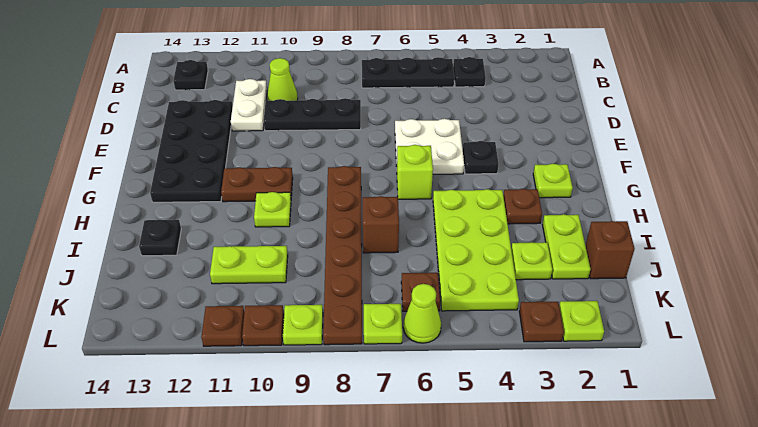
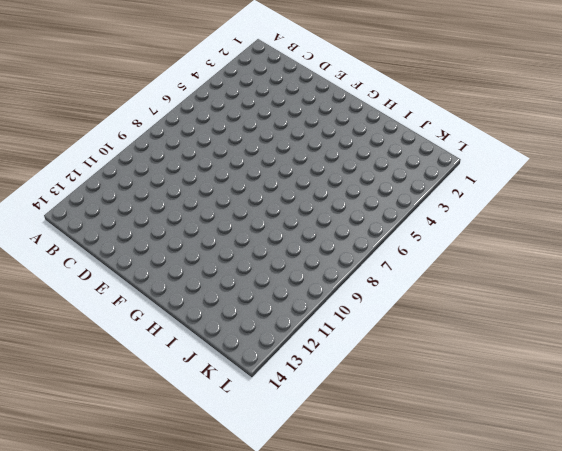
none -> black plate B4 level 1
none -> black plate B5:B7 level 1
none -> black plate B13 level 1
none -> lime cone C10 level 1

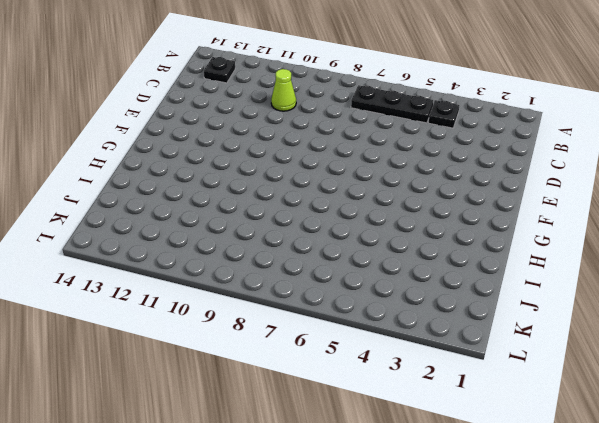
none -> white plate C11:D11 level 1
none -> black plate D8:D10 level 1
none -> black plate D12:G13 level 1
none -> white plate E5:F6 level 1

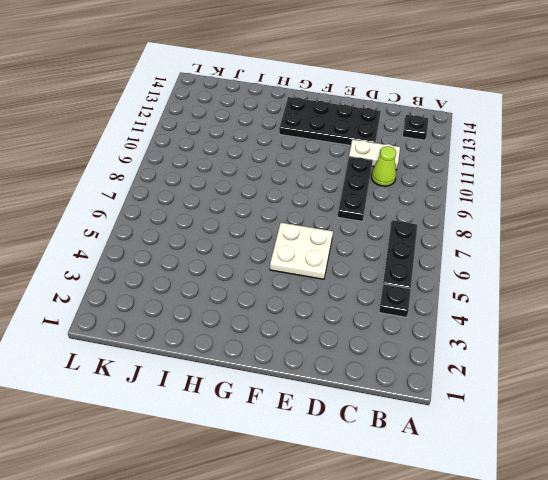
none -> black plate F4 level 1
none -> lime plate G2 level 1
none -> lime brick G6 level 1
none -> brown plate G8:L8 level 1

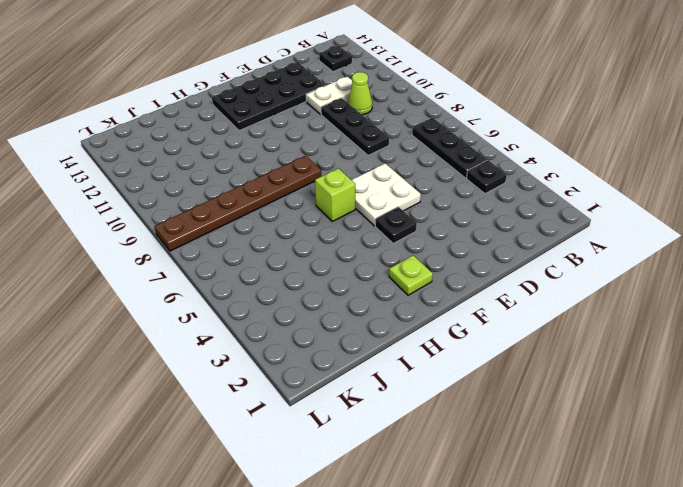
none -> brown plate G10:G11 level 1
none -> brown plate H3 level 1
none -> lime plate H4:K5 level 1
none -> lime plate H10 level 1

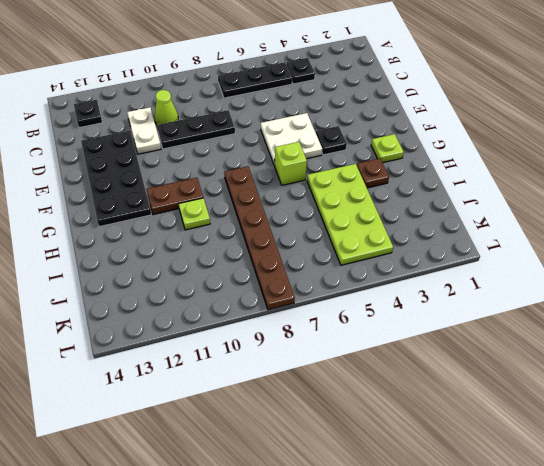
none -> lime plate I2:J2 level 1
none -> brown brick I7 level 1
none -> black plate I13 level 1
none -> brown brick J1 level 1

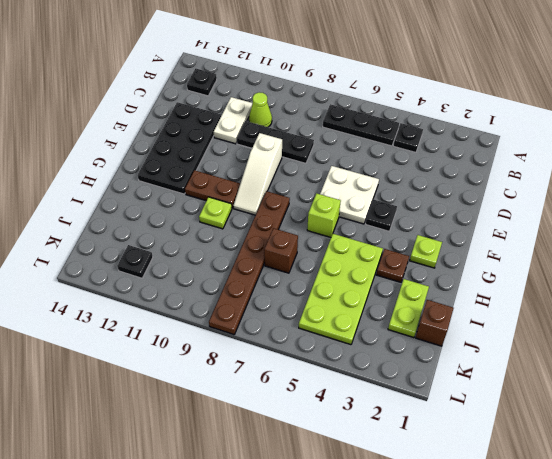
white slope E9:G9 level 1 top E -> none
black plate K12 level 1 -> black plate I13 level 1
none -> lime plate J3 level 1
none -> lime plate J10:J11 level 1
none -> brown plate K6 level 1
none -> lime plate L2 level 1

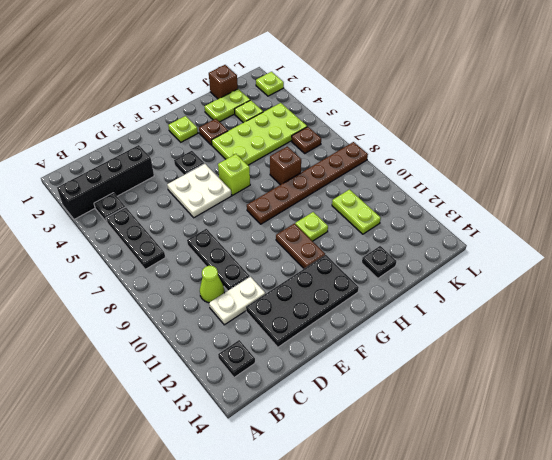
black brick A3:D3 level 1 -> none
none -> brown plate L3 level 1
none -> lime cone L6 level 1
none -> lime plate L7 level 1
none -> lime plate L9 level 1

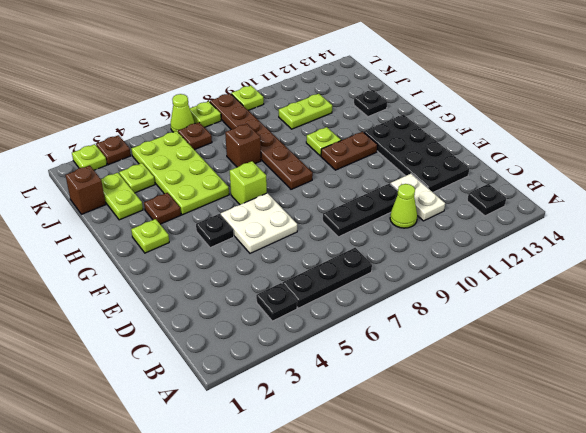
none -> brown plate L10 level 1
none -> brown plate L11 level 1

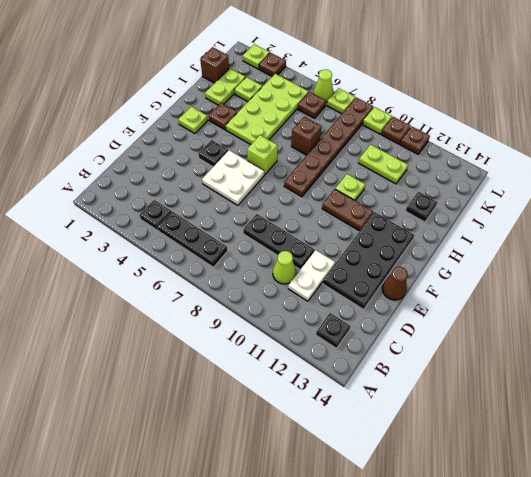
brown cone E14 level 1 -> none

